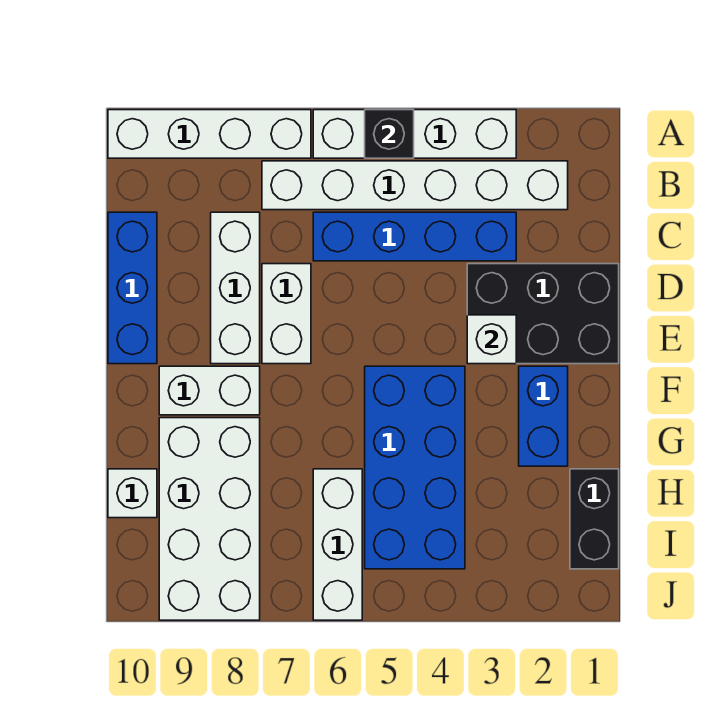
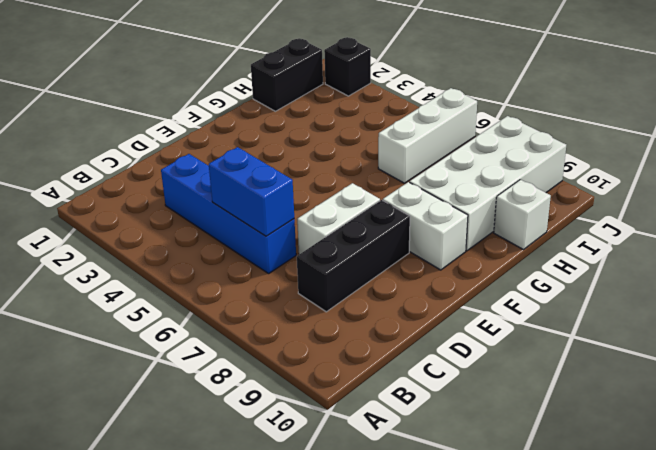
blue brick C5:C6 level 2 -> blue brick F2:G2 level 1
black brick C8:E8 level 1 -> white brick C8:E8 level 1
black brick J2 level 1 -> black brick A5 level 2
none -> white brick A3:A6 level 1
none -> white brick A7:A10 level 1
none -> white brick B2:B7 level 1

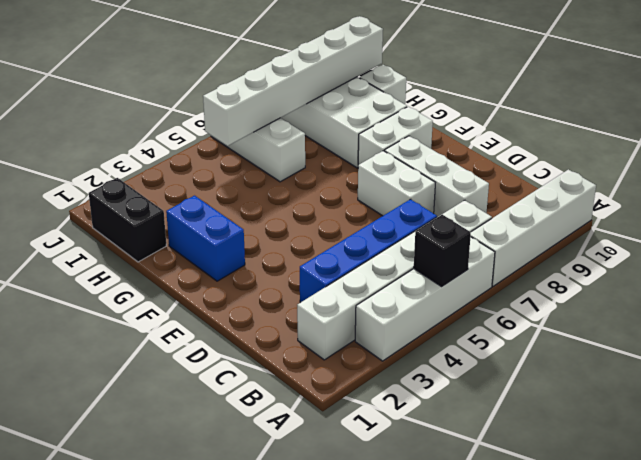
white brick I5:I10 level 2 -> none
none -> blue brick C10:E10 level 1
none -> black brick D1:E3 level 1
none -> blue brick F4:I5 level 1

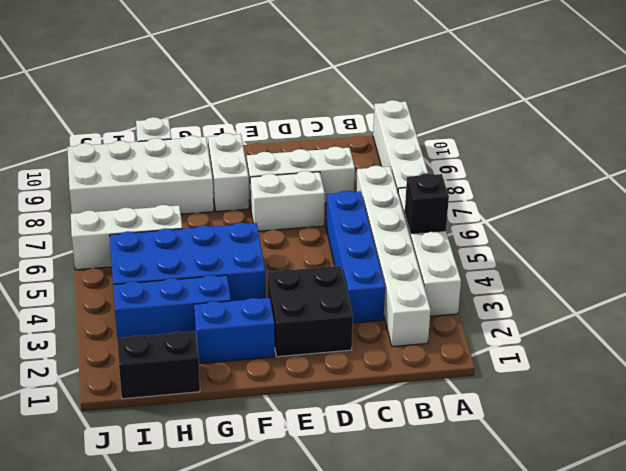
black brick D2:E3 level 1 -> black brick D1:E3 level 1
blue brick G3:I3 level 1 -> blue brick C10:E10 level 1
none -> white brick E3 level 2

